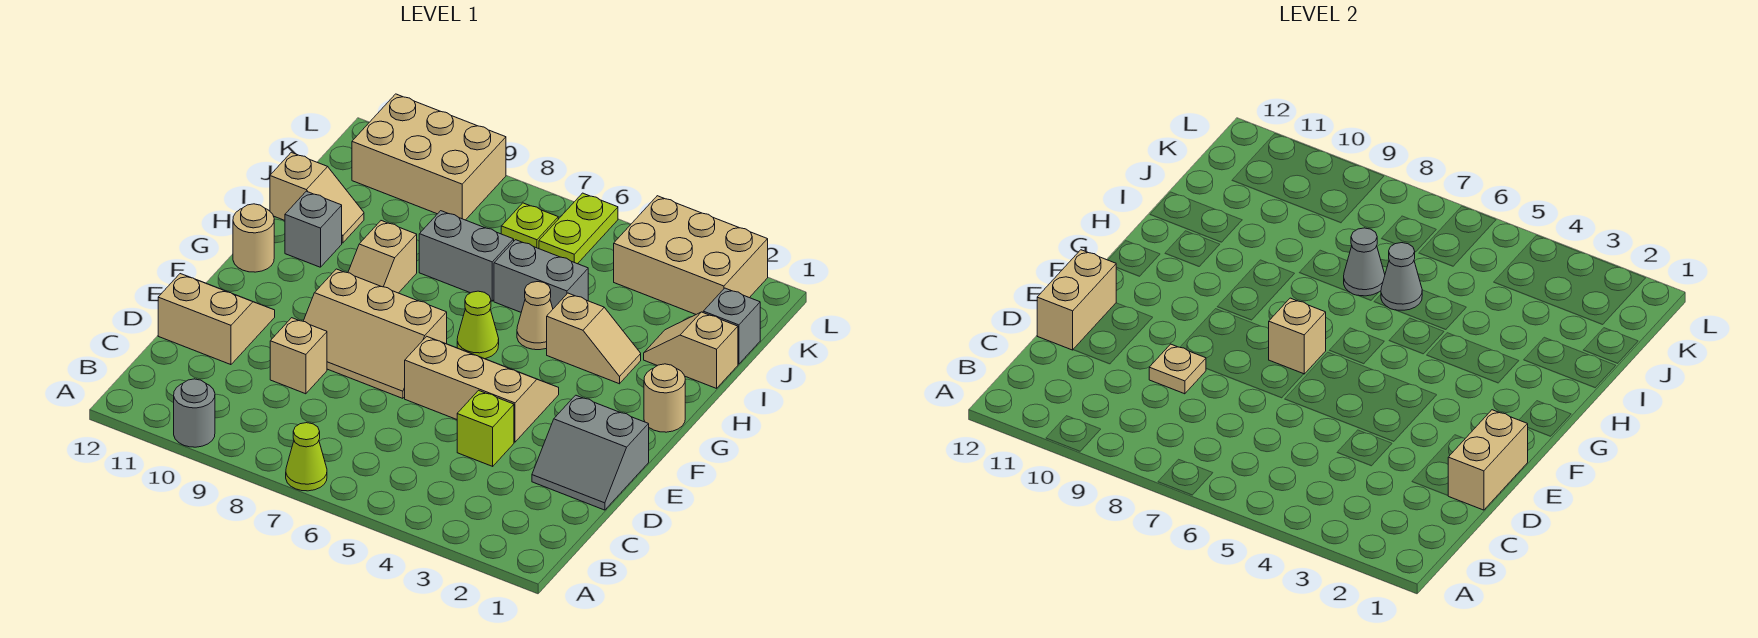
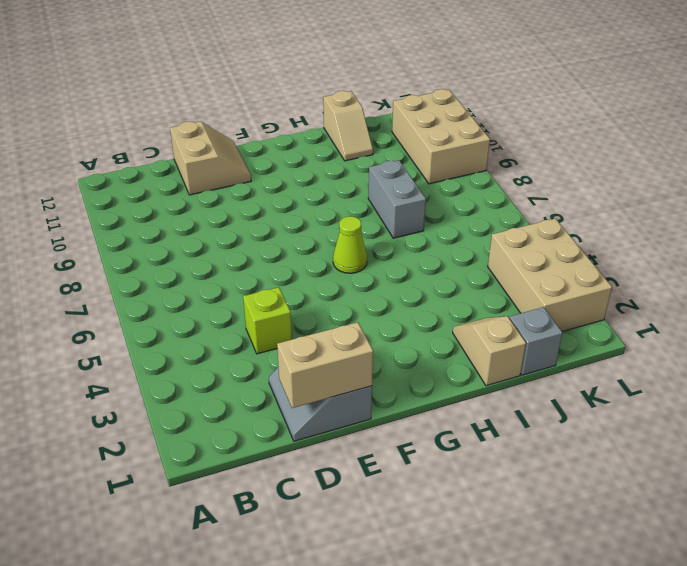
none -> lime cone A7 level 1
none -> grey round brick A10 level 1
none -> tan brick D9 level 1
none -> tan slope E4:F6 level 1 top E

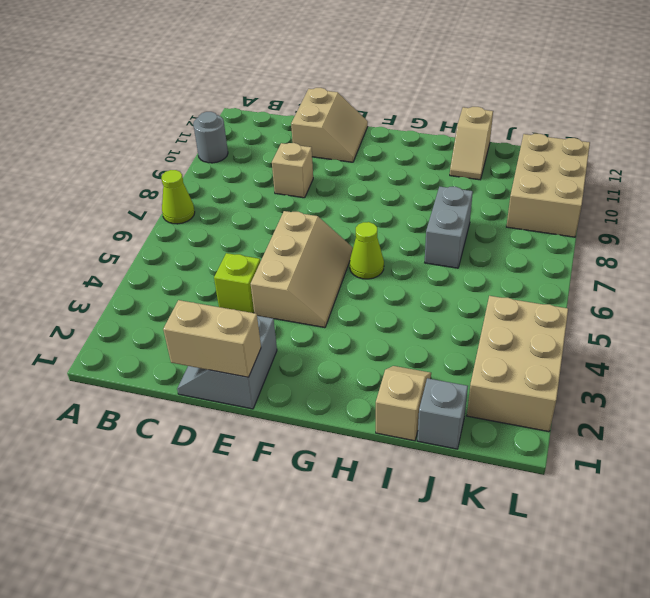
none -> tan slope E7:F9 level 1 top F
none -> tan round brick G1 level 1
none -> tan slope G9:H9 level 1 top H
none -> tan round brick G12 level 1

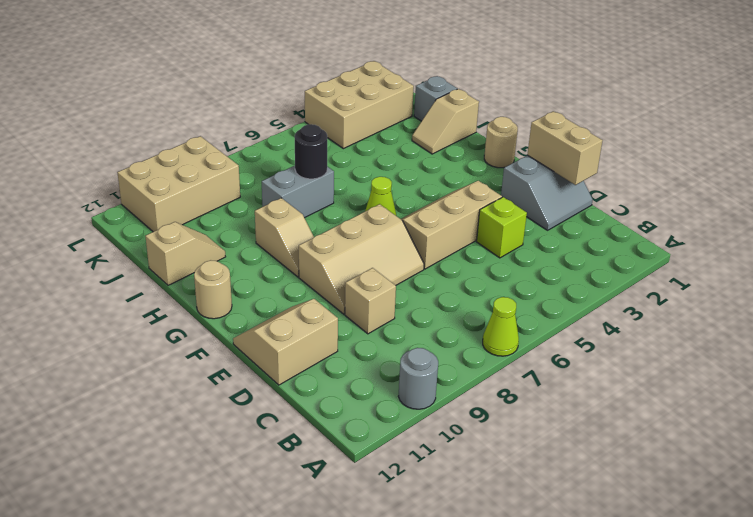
black round brick I7 level 2 -> grey cone I7 level 2
none -> tan slope H3:H4 level 1 top 4
none -> tan cone H5 level 1
none -> grey brick H11 level 1
none -> grey brick I5:I6 level 1

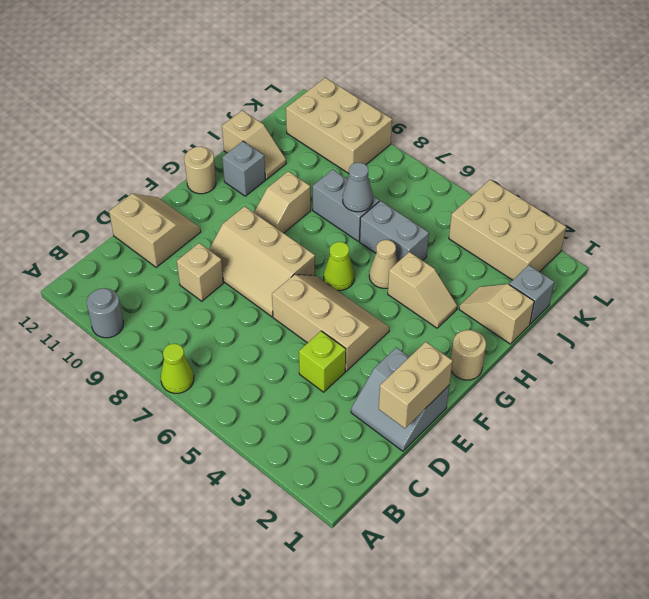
none -> lime plate K6:L6 level 1
none -> lime plate K7 level 1
none -> tan plate D9 level 2
none -> tan brick D12:E12 level 2

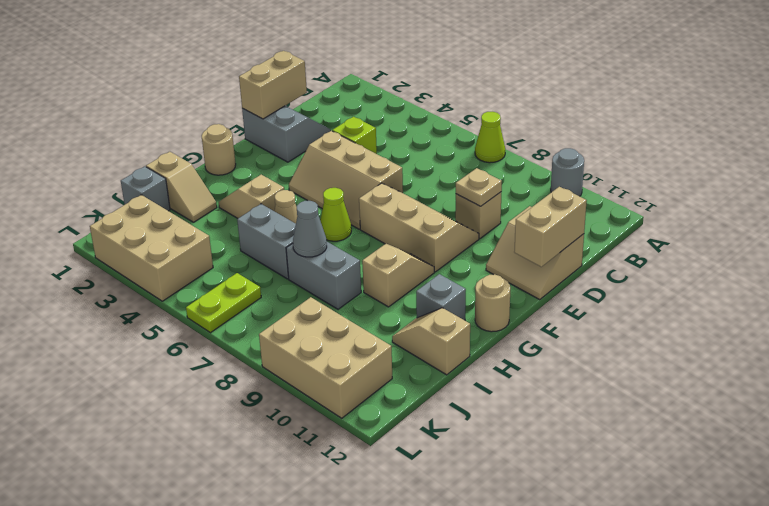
none -> lime plate K7 level 1
none -> tan brick F7 level 2
none -> grey cone I6 level 2

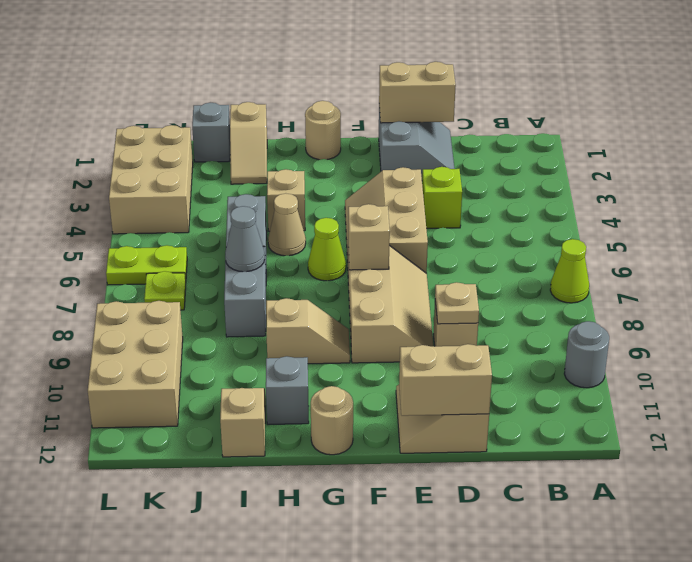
none -> grey cone I6 level 2

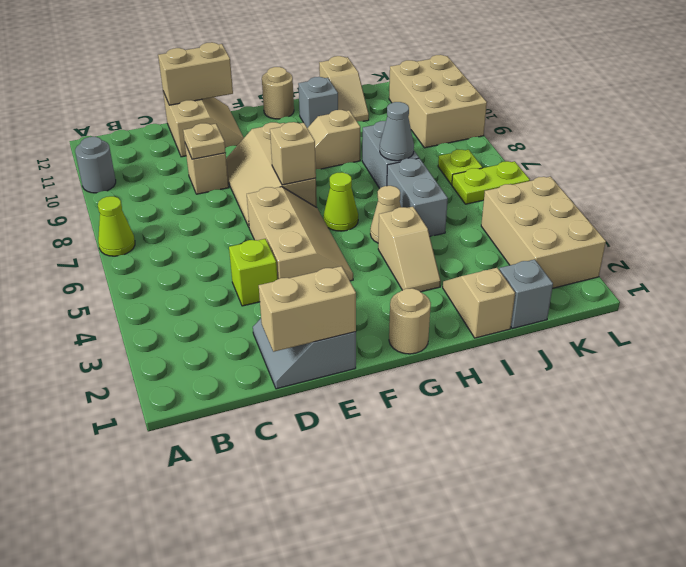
none -> grey cone I6 level 2

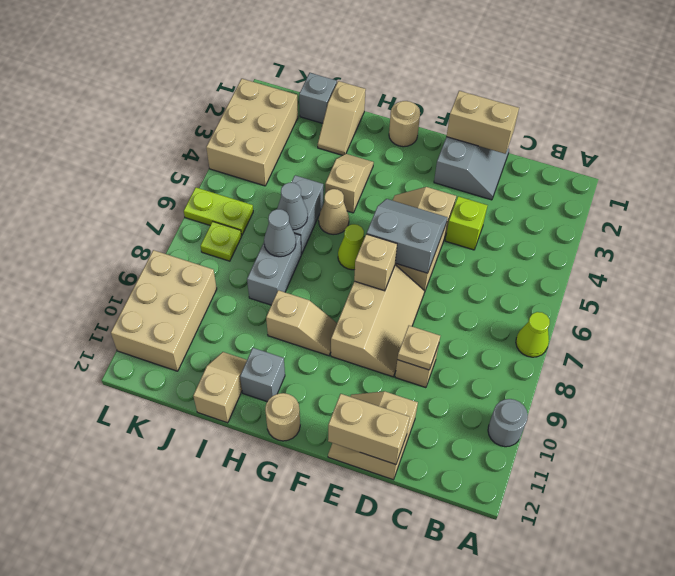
grey slope E5:F6 level 2 top 6 -> none

